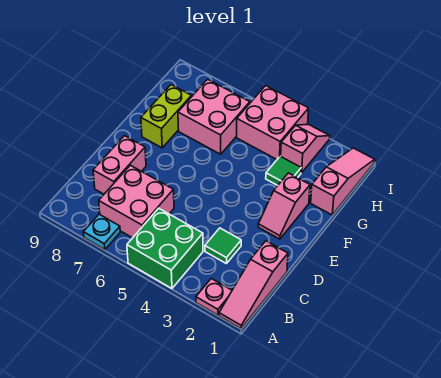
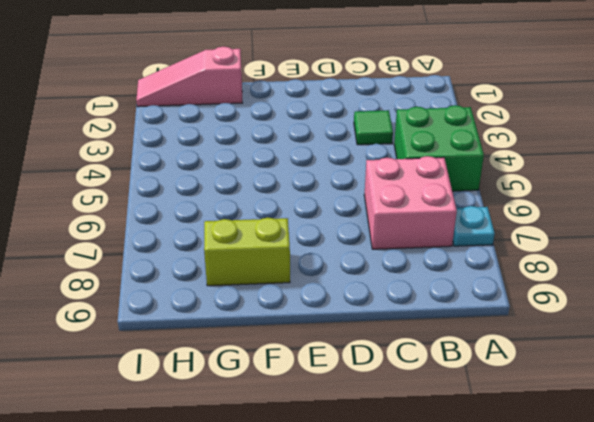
none -> pink slope A1:C1 level 1 top C
none -> pink plate A2 level 1
none -> pink brick C8:D8 level 1

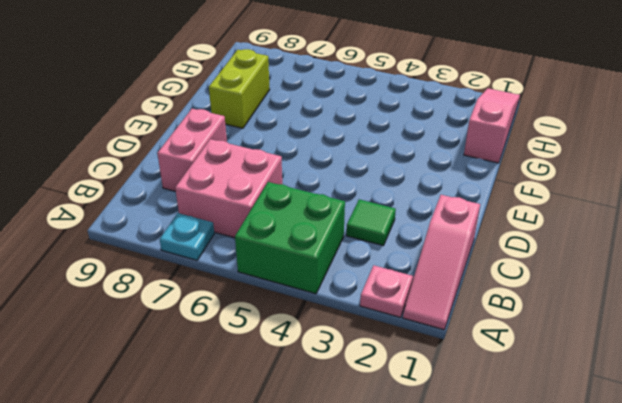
none -> pink slope E2:F2 level 1 top F
none -> green tile G3 level 1
none -> pink brick G6:H7 level 1

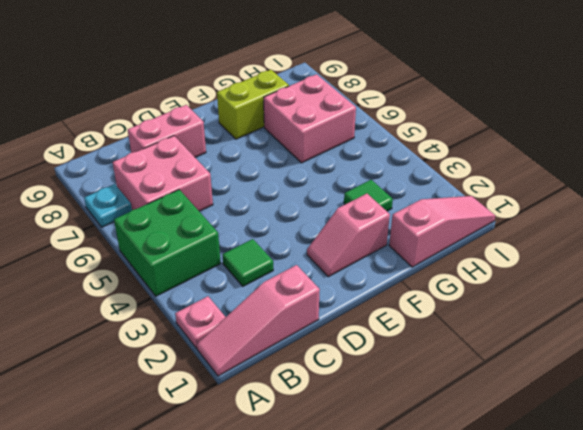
none -> pink slope H3:I3 level 1 top H
none -> pink brick H4:I5 level 1

